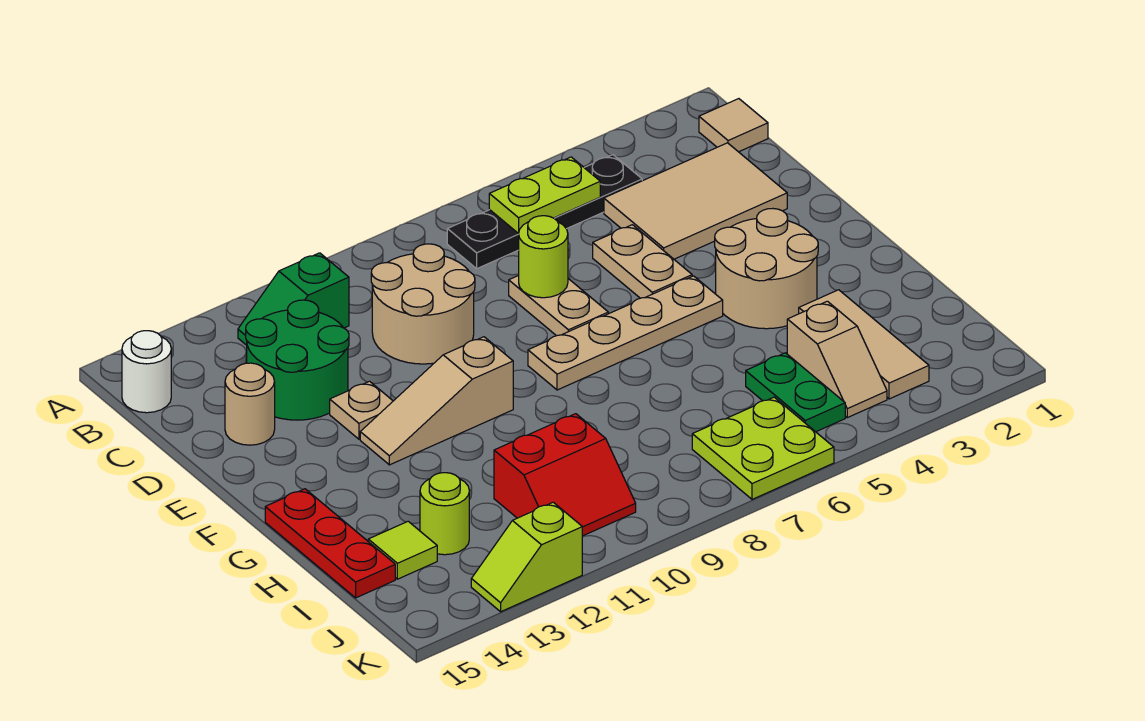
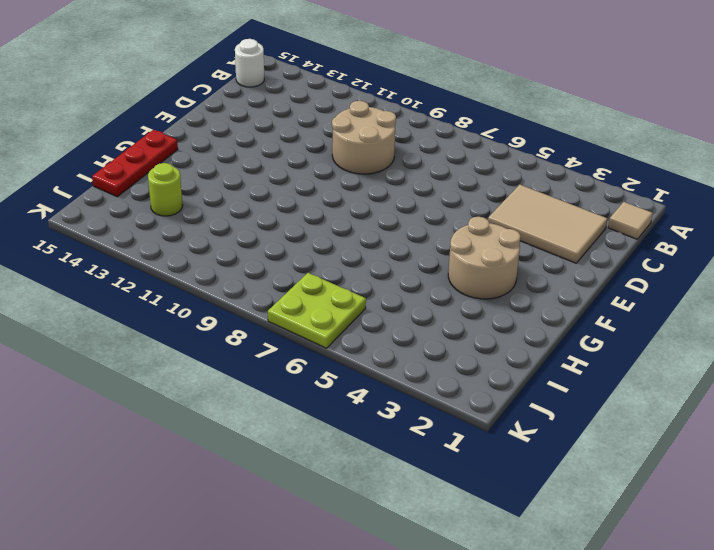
none -> black plate B4:B7 level 1
none -> green slope B11:B12 level 1 top 11
none -> green round brick C12:D13 level 1

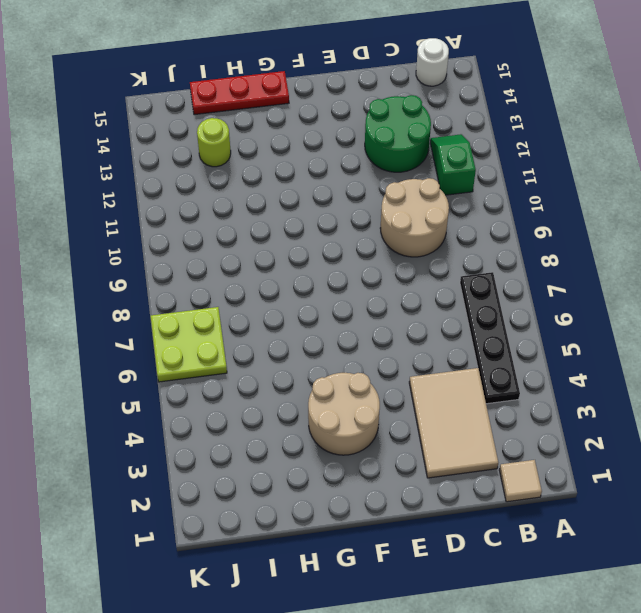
none -> tan plate D5:E5 level 1
none -> tan plate D7:E7 level 1
none -> tan round brick D14 level 1

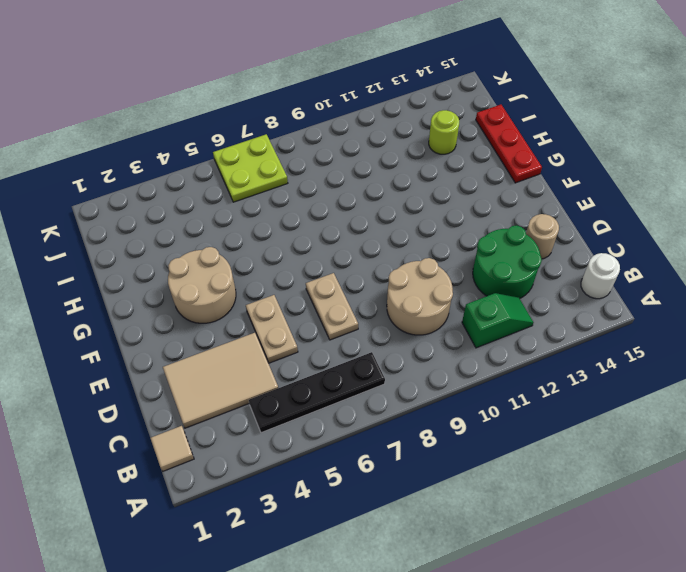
none -> tan plate E12 level 1
none -> tan plate F5:F8 level 1
none -> tan slope F10:F12 level 1 top 10

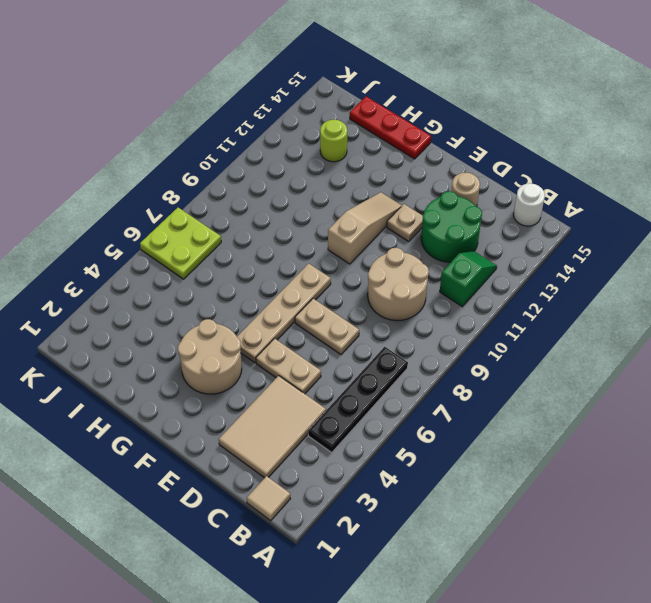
none -> tan tile H3:J3 level 1
none -> tan slope I4:J4 level 1 top I
none -> green plate I5:J5 level 1

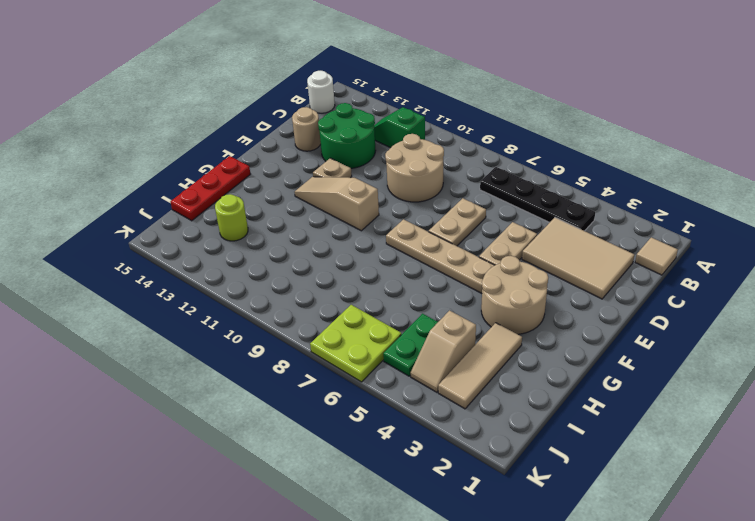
none -> red slope I10:J11 level 1 top I
none -> lime tile I14 level 1
none -> lime slope K12:K13 level 1 top 12

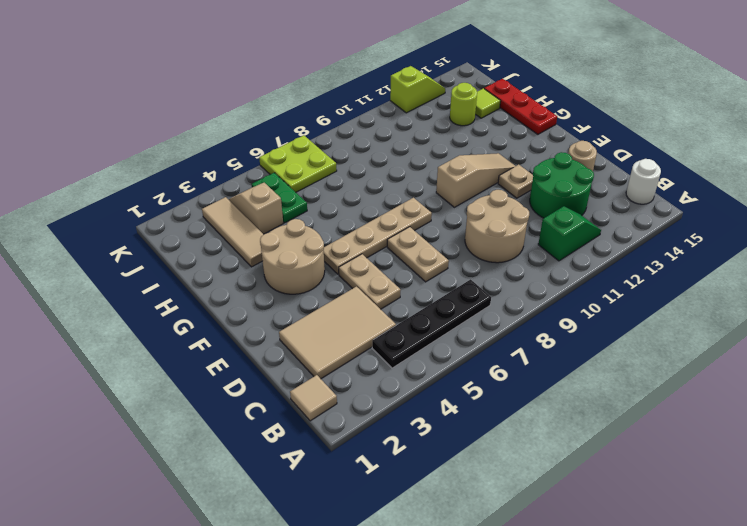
none -> red slope I10:J11 level 1 top I
none -> lime plate B5:B6 level 2
none -> lime round brick D7 level 2

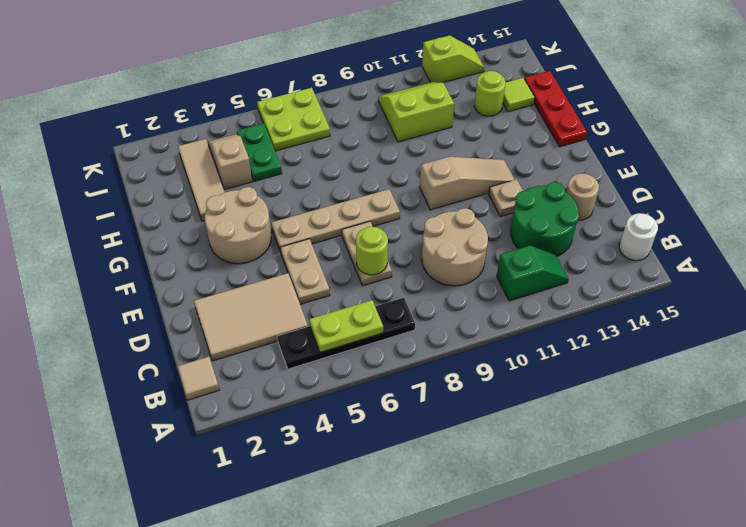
lime slope I10:J11 level 1 top I -> red slope I10:J11 level 1 top I

